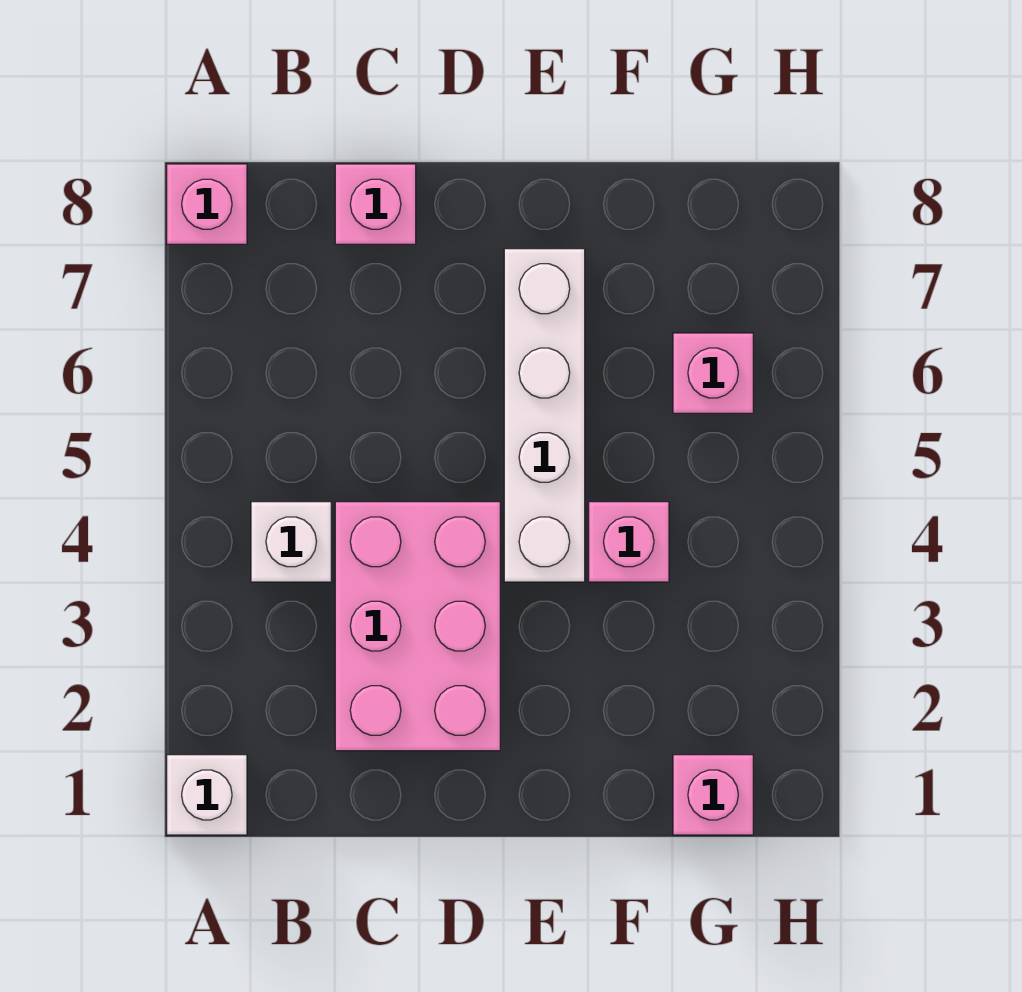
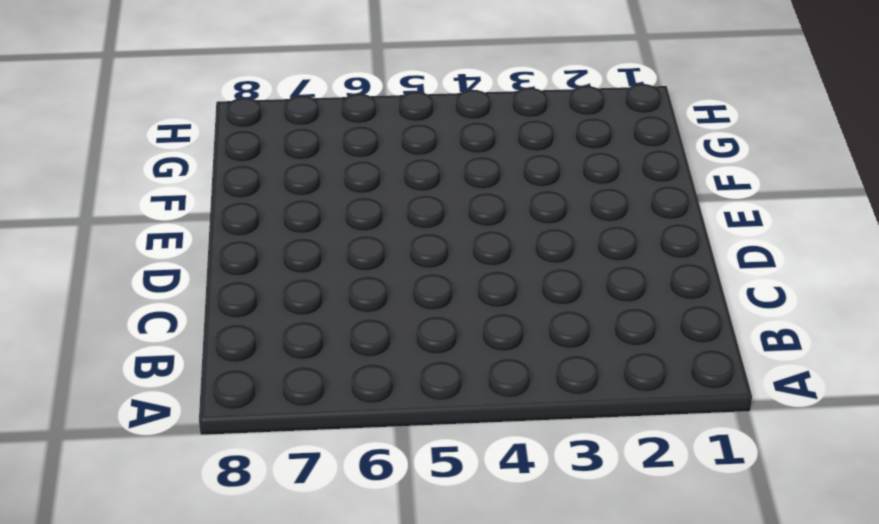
none -> white brick A1 level 1
none -> pink brick A8 level 1

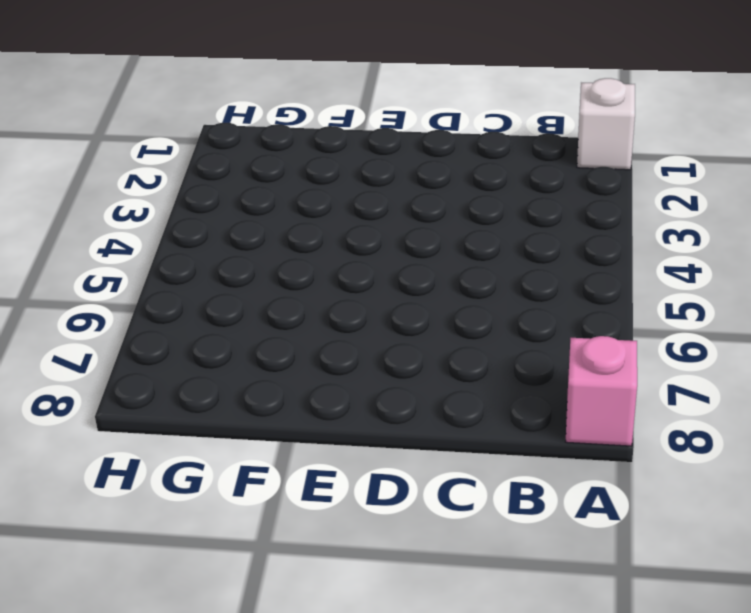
none -> white brick B4 level 1
none -> pink brick C2:D4 level 1

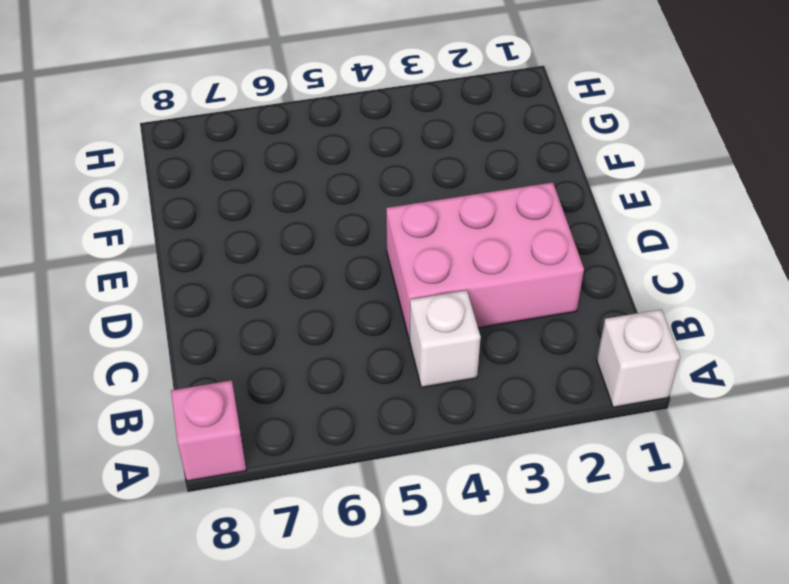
none -> pink brick C8 level 1
none -> white brick E4:E7 level 1

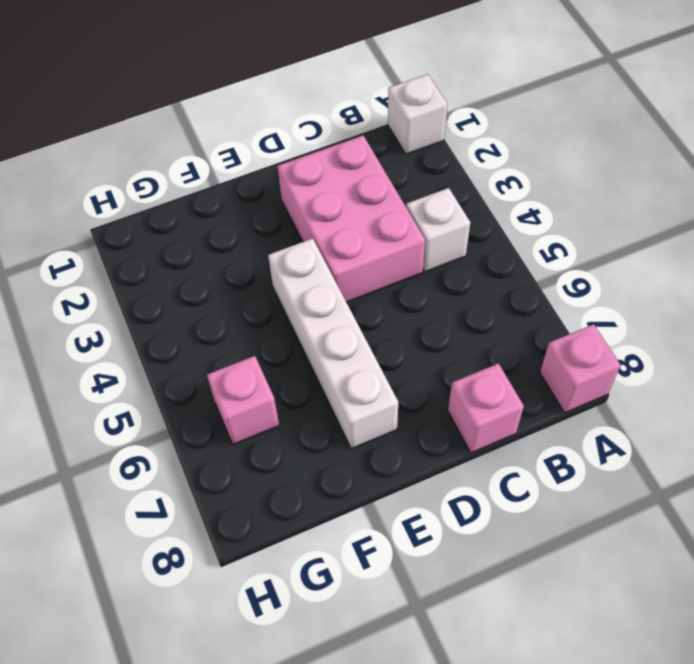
none -> pink brick F4 level 1
none -> pink brick G1 level 1

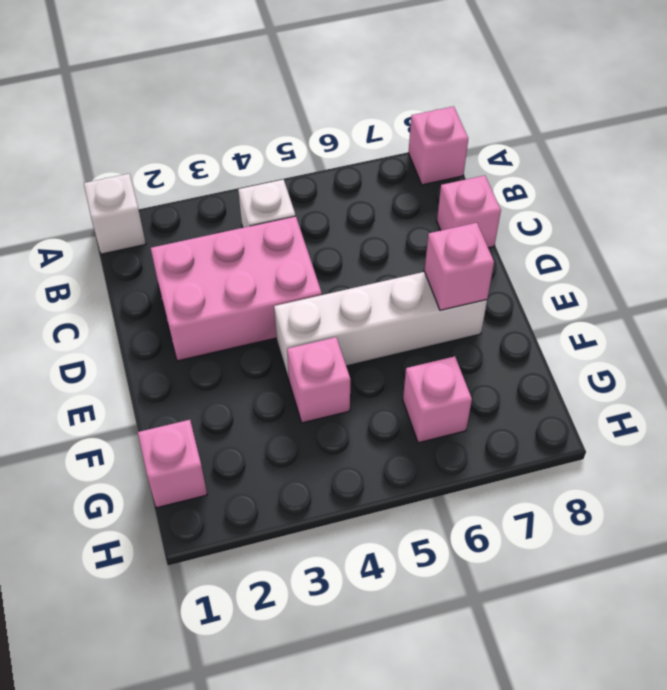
pink brick E7 level 2 -> none

